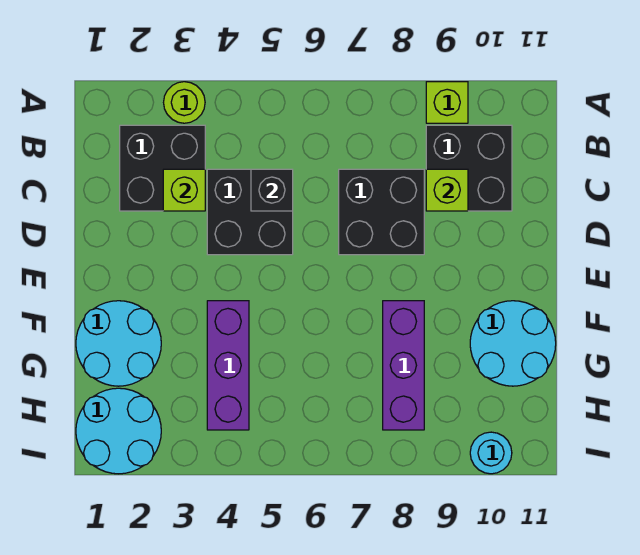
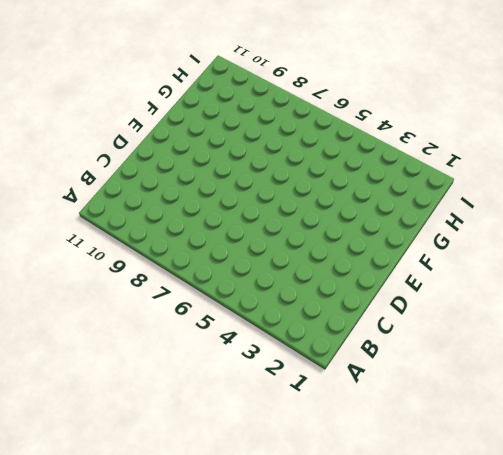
none -> lime round brick A3 level 1
none -> lime brick A9 level 1
none -> black brick B2:C3 level 1

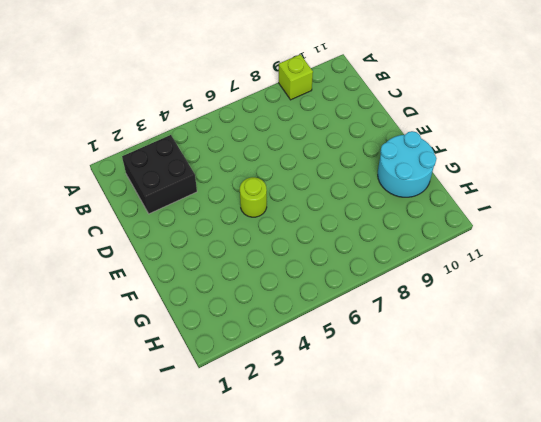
lime round brick E5 level 1 -> lime round brick A3 level 1
none -> black brick B9:C10 level 1
none -> black brick C4:D5 level 1
none -> black brick C7:D8 level 1

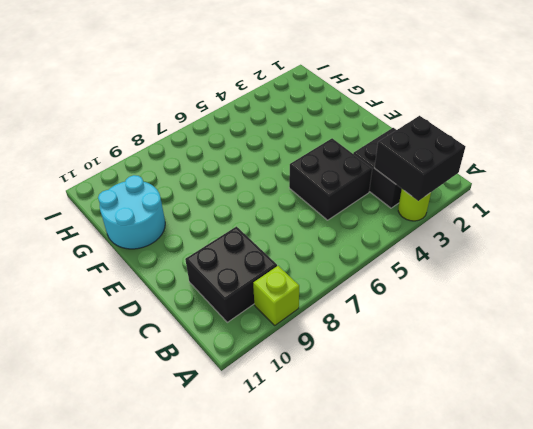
black brick A2:B3 level 2 -> black brick C7:D8 level 1
none -> cyan round brick F1:G2 level 1
none -> purple brick F4:H4 level 1
none -> purple brick F8:H8 level 1

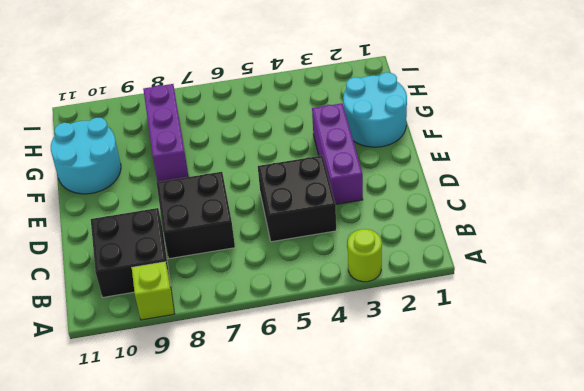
purple brick D3:F3 level 1 -> purple brick F4:H4 level 1
none -> black brick B2:C3 level 1
none -> cyan round brick H1:I2 level 1
none -> cyan round brick I10 level 1

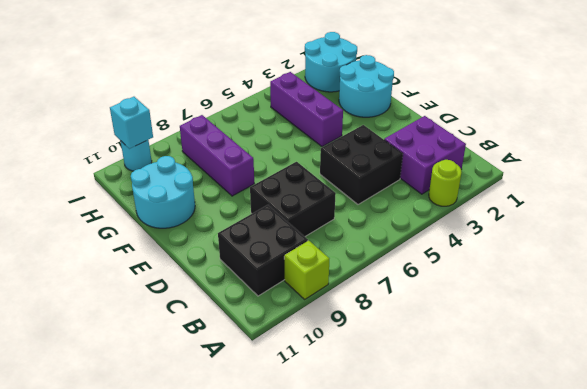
purple brick B2:C3 level 1 -> black brick B2:C3 level 1
cyan brick I10 level 2 -> none
none -> lime brick C3 level 2
none -> black brick C5 level 2
none -> lime brick C9 level 2

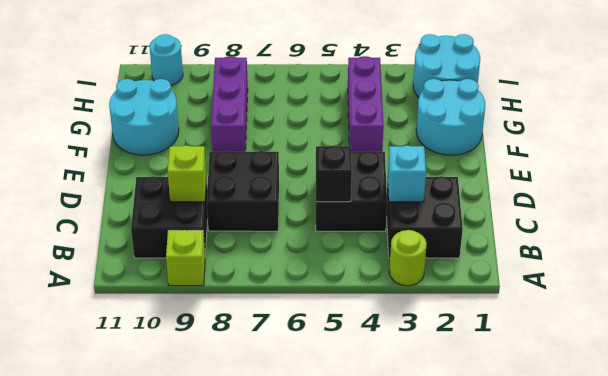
cyan brick C3 level 2 -> lime brick C3 level 2

